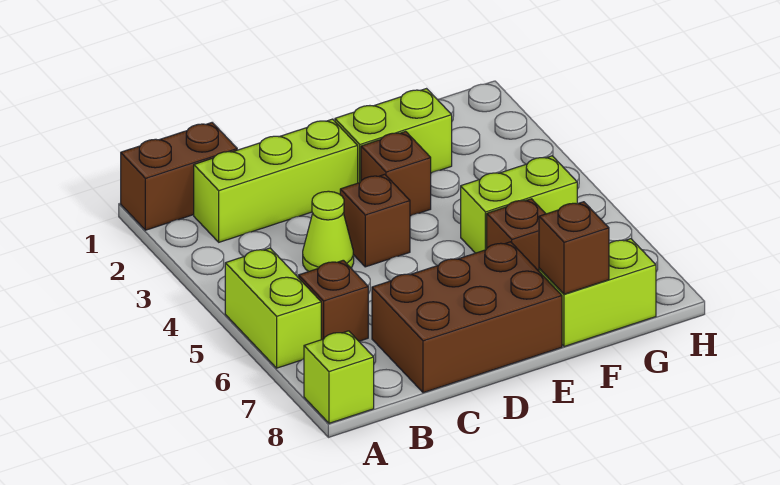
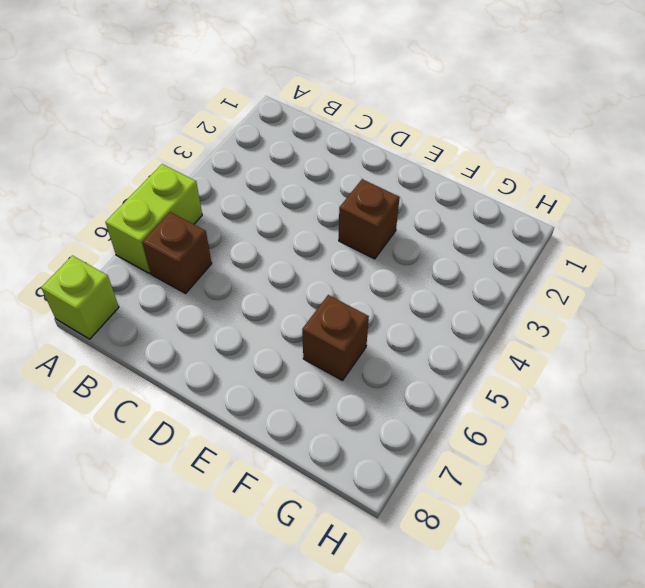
none -> brown brick A1:B1 level 1
none -> lime brick B2:D2 level 1
none -> lime cone C4 level 1

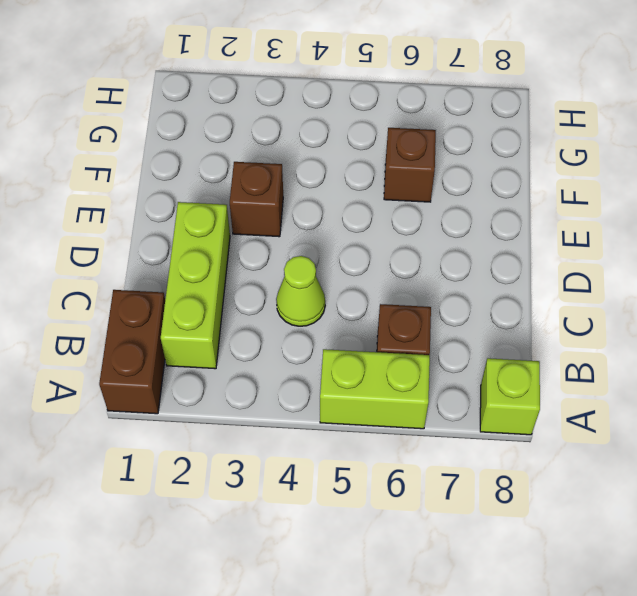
none -> brown brick C7:E8 level 1
none -> brown brick D4 level 1
none -> lime brick E2:F2 level 1

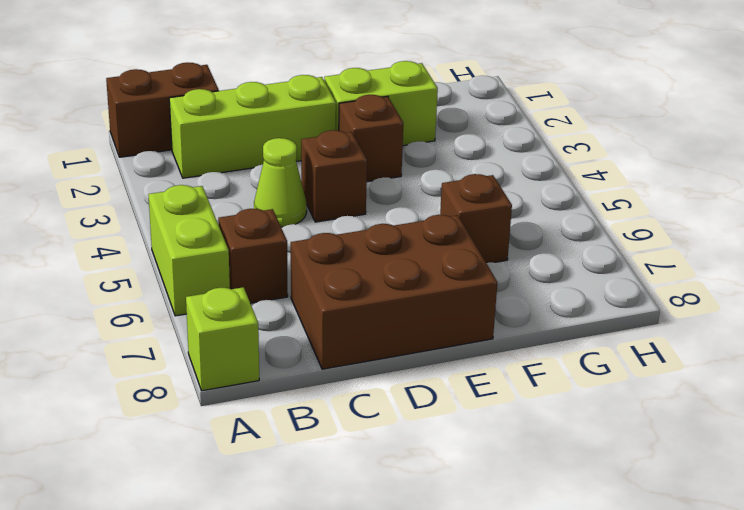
none -> lime brick F5:G5 level 1
none -> lime brick F8:G8 level 1
none -> brown brick F8 level 2

